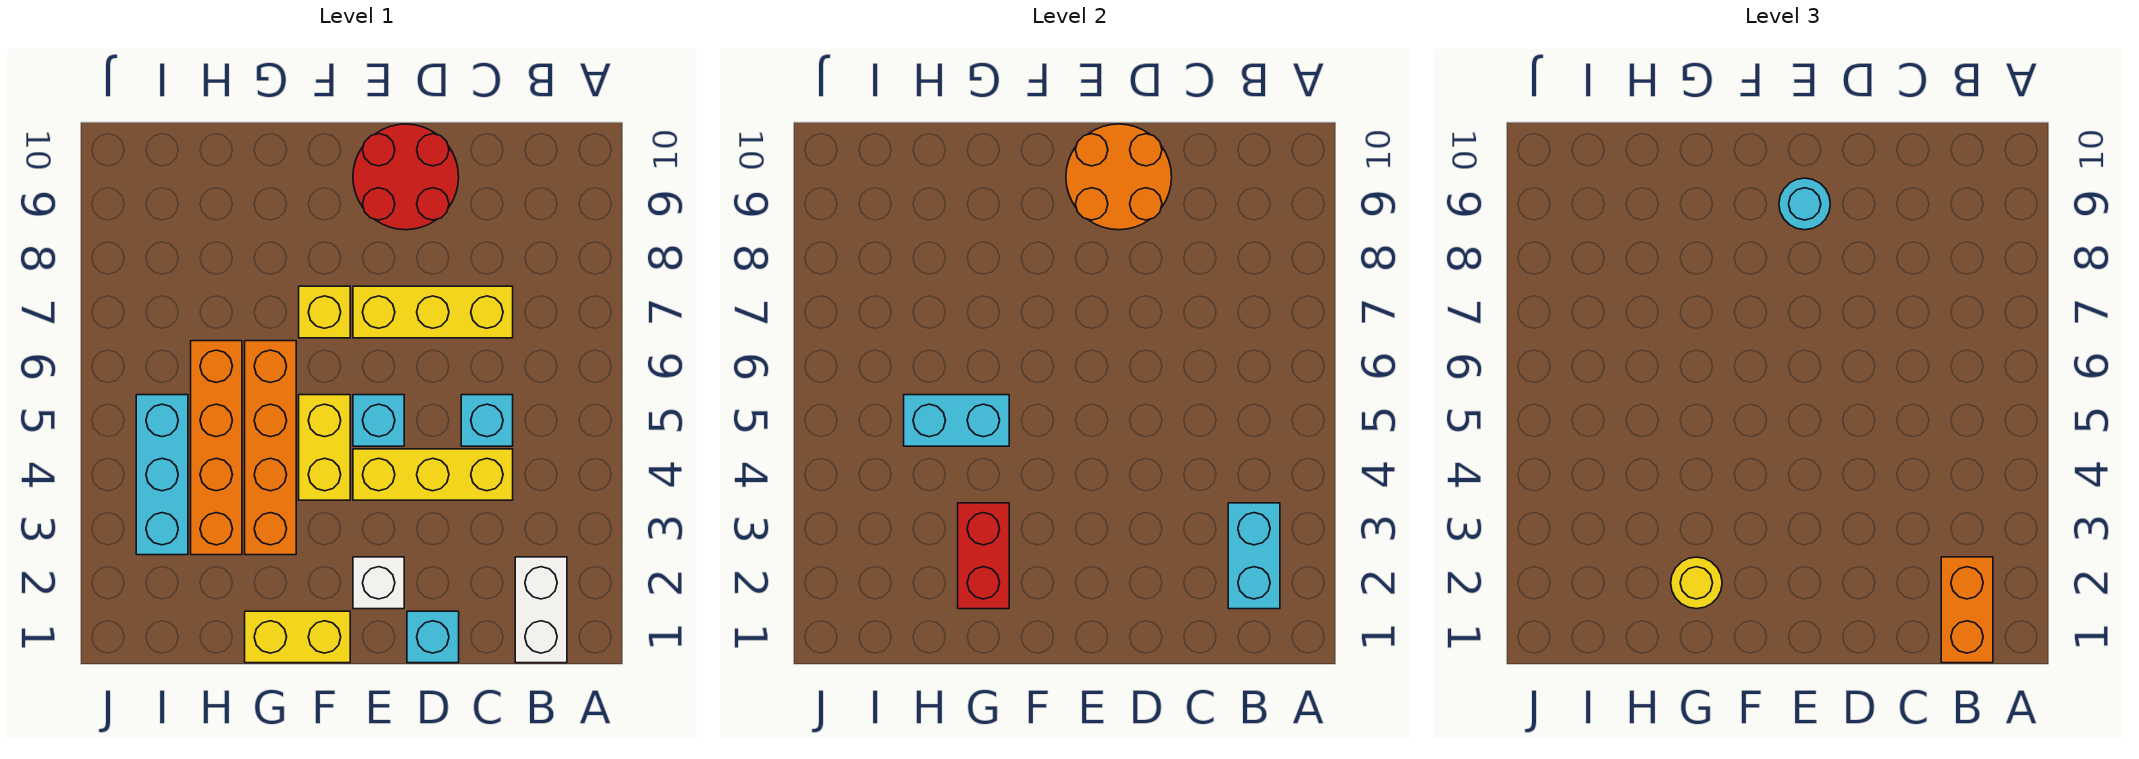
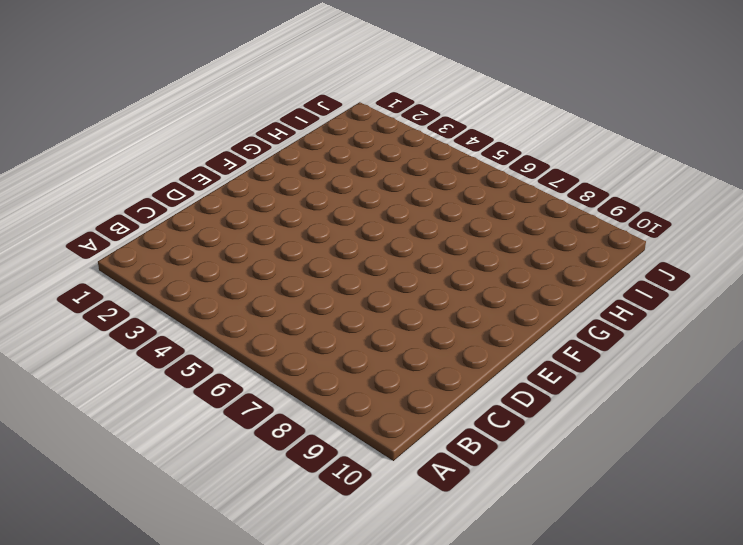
none -> white brick B1:B2 level 1
none -> yellow brick C4:E4 level 1
none -> cyan brick C5 level 1

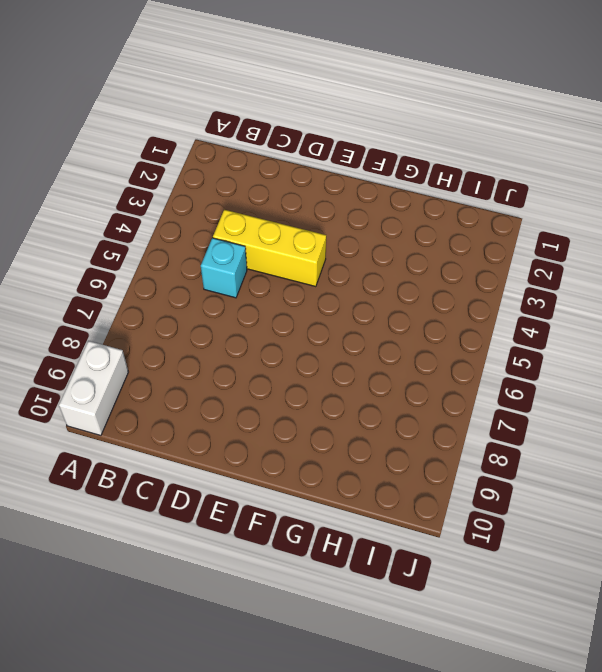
white brick A9:A10 level 1 -> white brick B1:B2 level 1
none -> yellow brick C7:E7 level 1
none -> cyan brick D1 level 1
none -> red round brick D9:E10 level 1

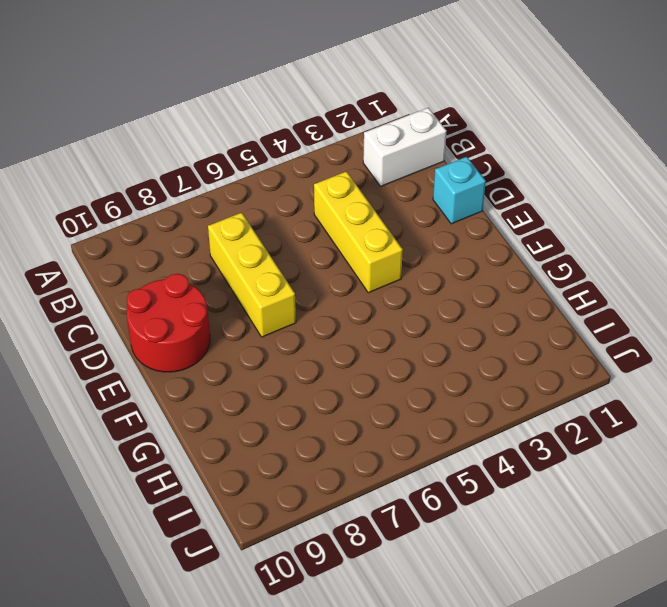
none -> cyan brick C5 level 1
none -> white brick E2 level 1
none -> cyan brick E5 level 1

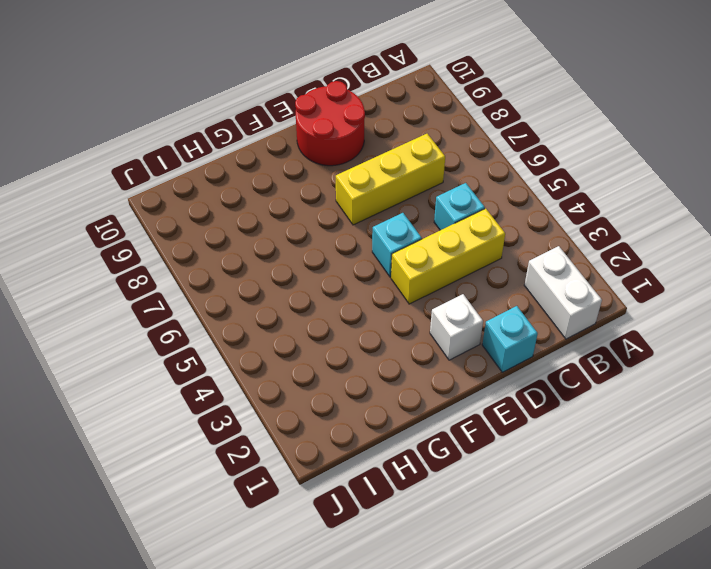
none -> yellow brick F1:G1 level 1
none -> yellow brick F4:F5 level 1
none -> yellow brick F7 level 1

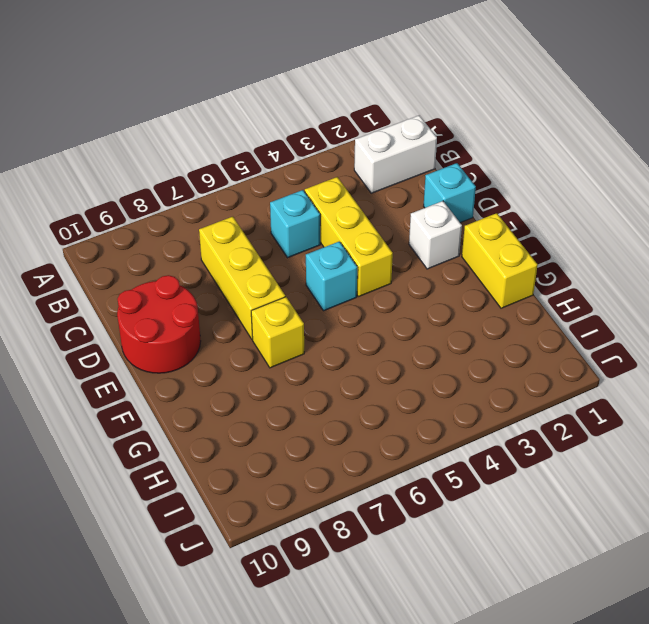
none -> yellow brick F4:F5 level 1
none -> orange brick G3:G6 level 1
none -> orange brick H3:H6 level 1

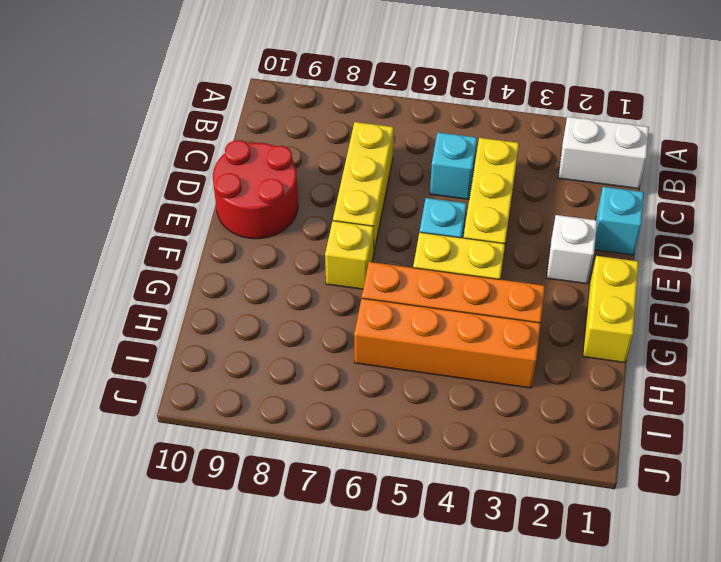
none -> cyan brick I3:I5 level 1
none -> cyan brick B2:B3 level 2
none -> orange round brick D9:E10 level 2

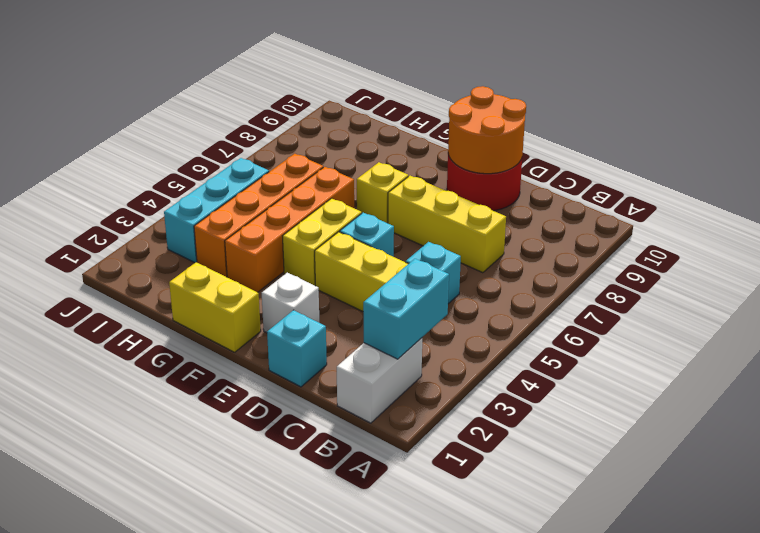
none -> red brick G2:G3 level 2
none -> cyan brick G5:H5 level 2
none -> orange brick B1:B2 level 3

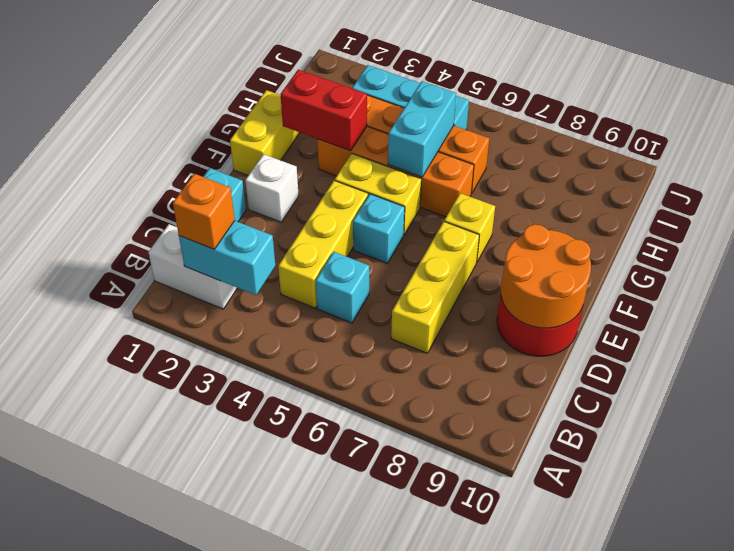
orange brick B2 level 3 -> orange brick B1:B2 level 3
none -> cyan round brick E9 level 3
none -> yellow round brick G2 level 3

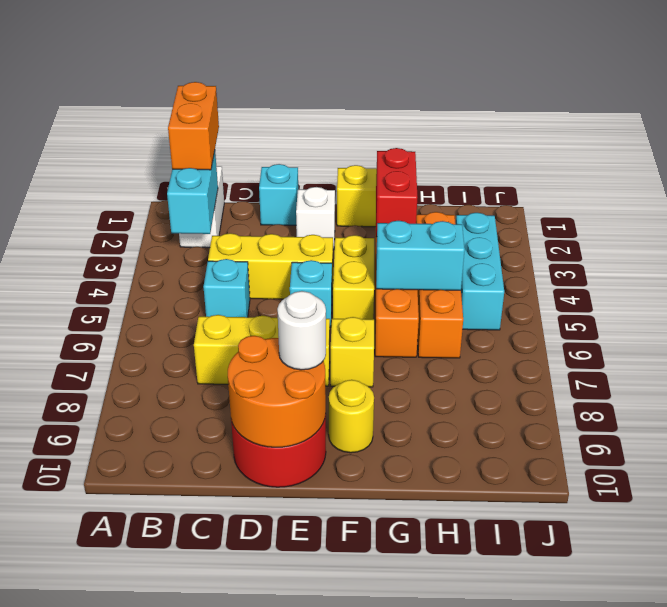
white round brick E9 level 3 -> cyan round brick E9 level 3
yellow round brick F9 level 1 -> yellow round brick G2 level 3

